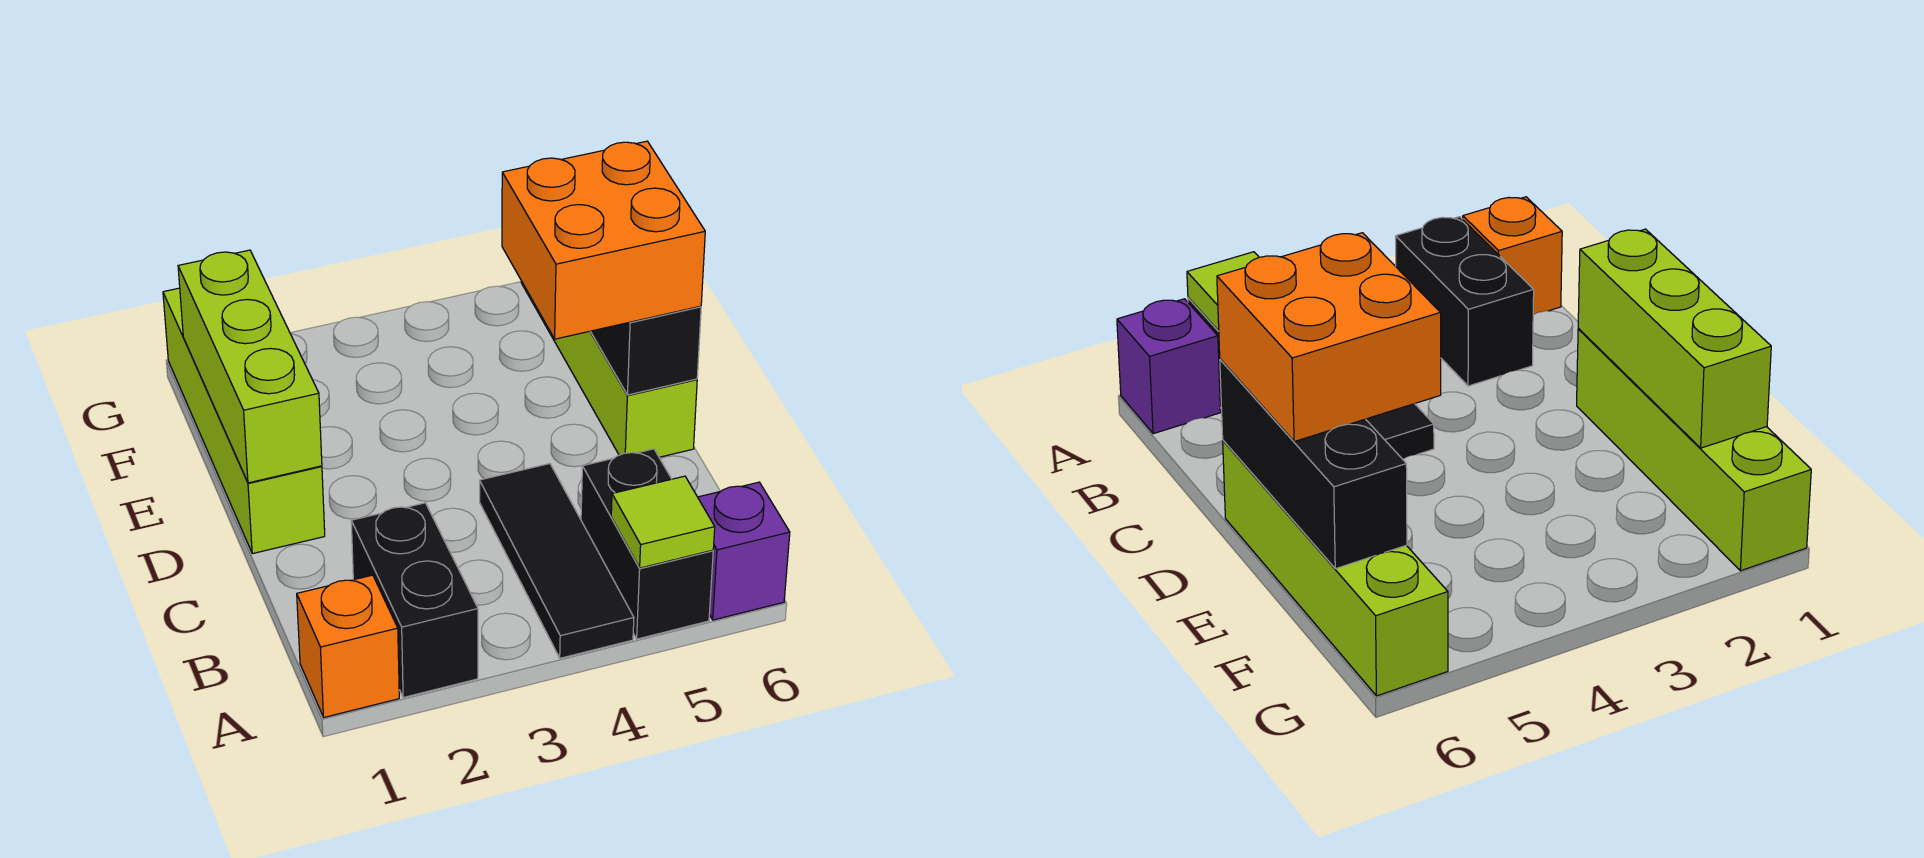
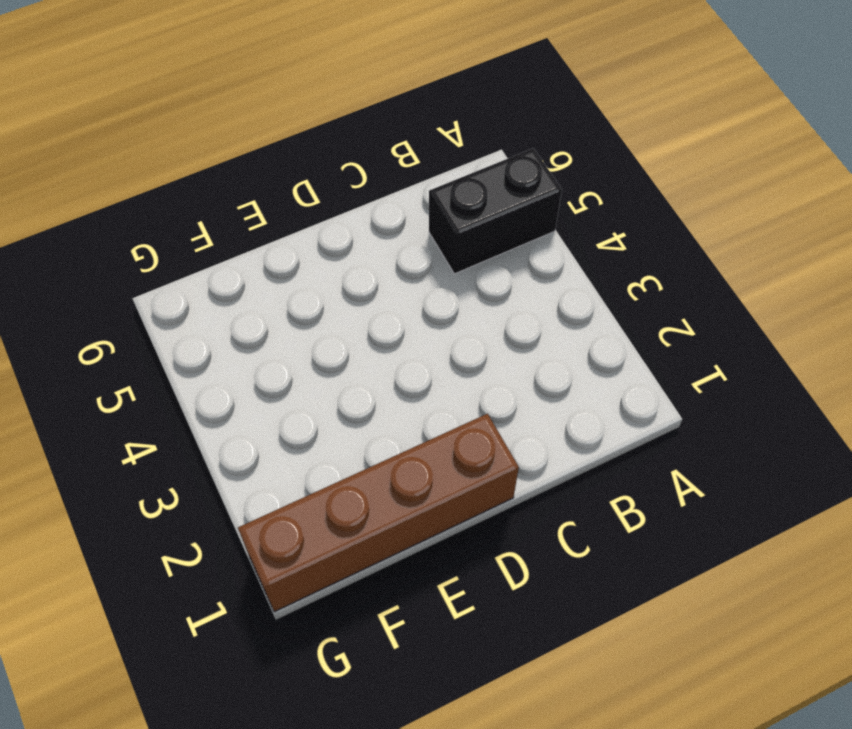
brown brick D1:G1 level 1 -> lime brick D1:G1 level 1
none -> orange brick A1 level 1
none -> black brick A2:B2 level 1

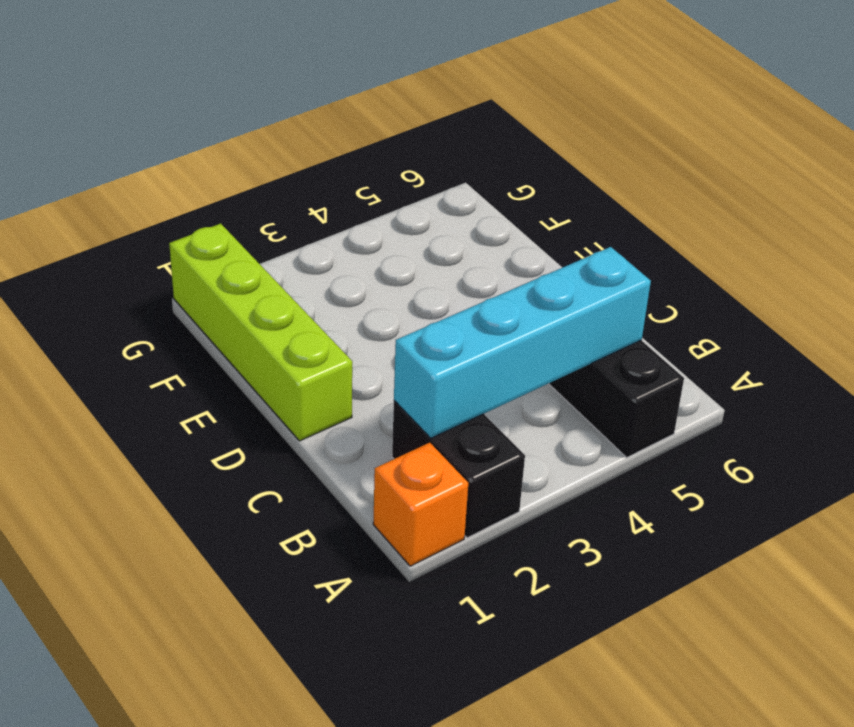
cyan brick B2:B5 level 2 -> none
none -> black tile A4:C4 level 1
none -> purple brick A6 level 1

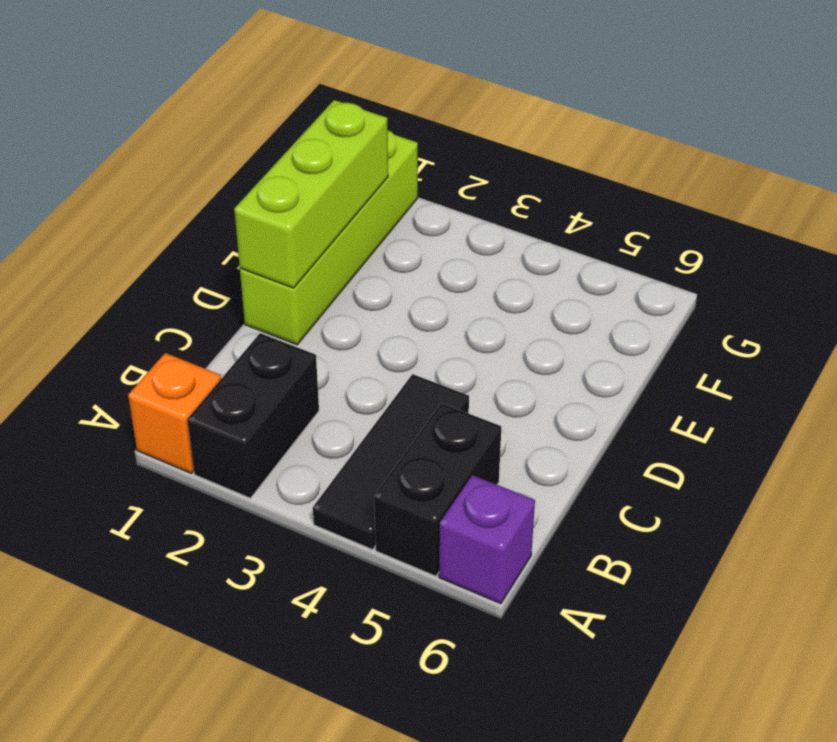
none -> lime brick D6:G6 level 1
none -> lime tile A5 level 2

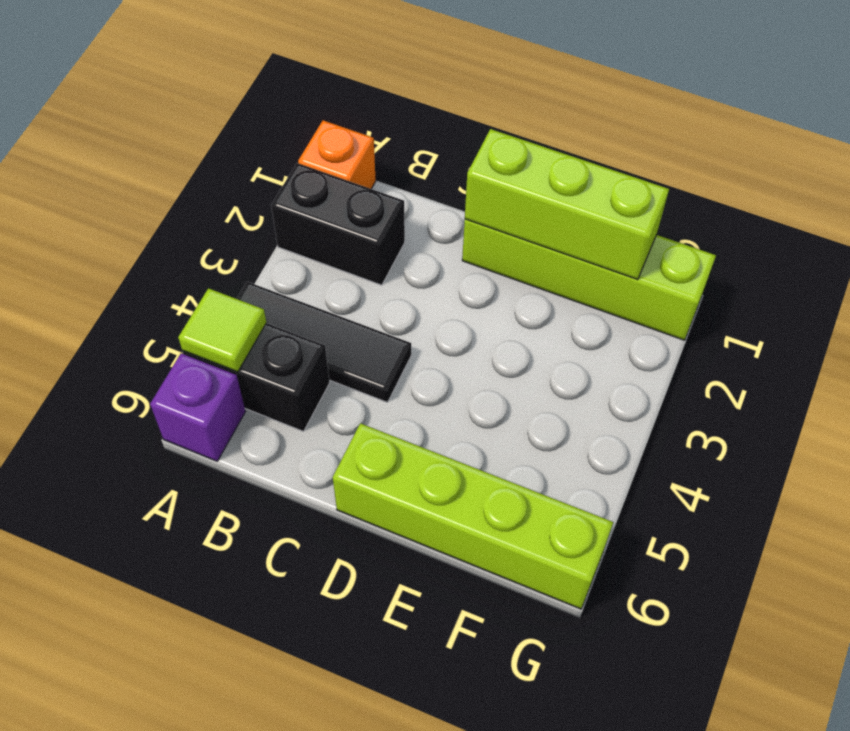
none -> black brick D6:F6 level 2
none -> orange brick D5:E6 level 3

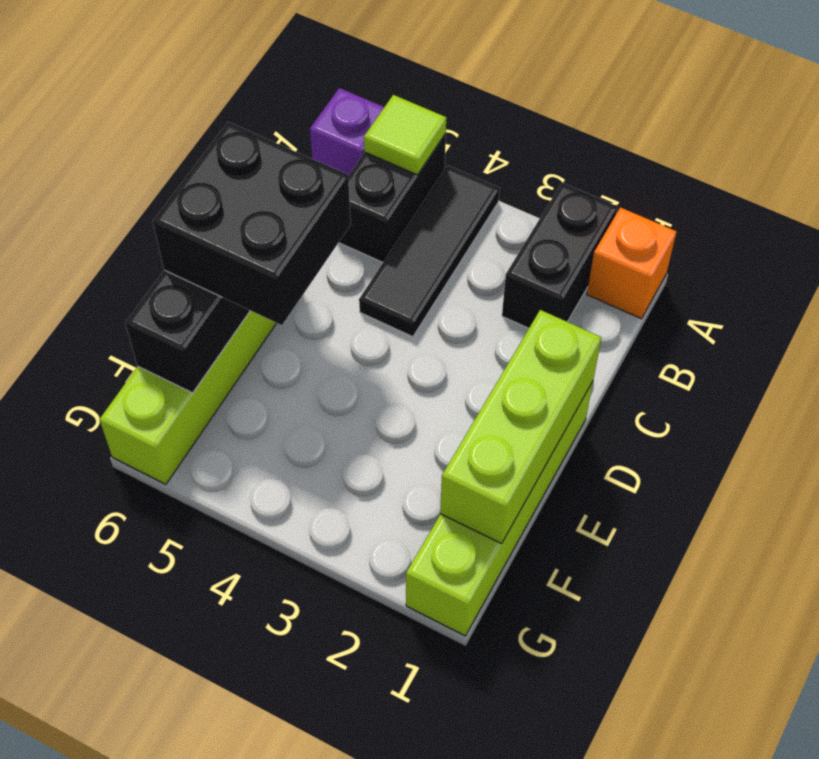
black brick D5:E6 level 3 -> orange brick D5:E6 level 3

